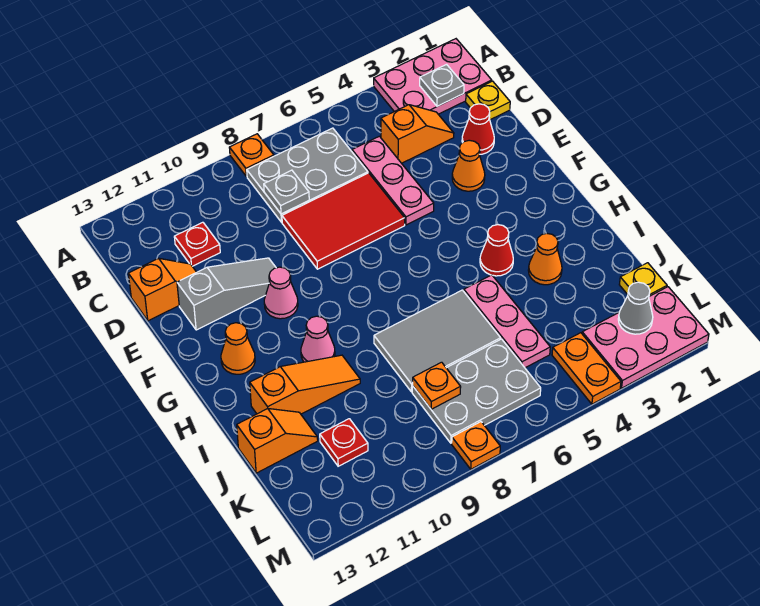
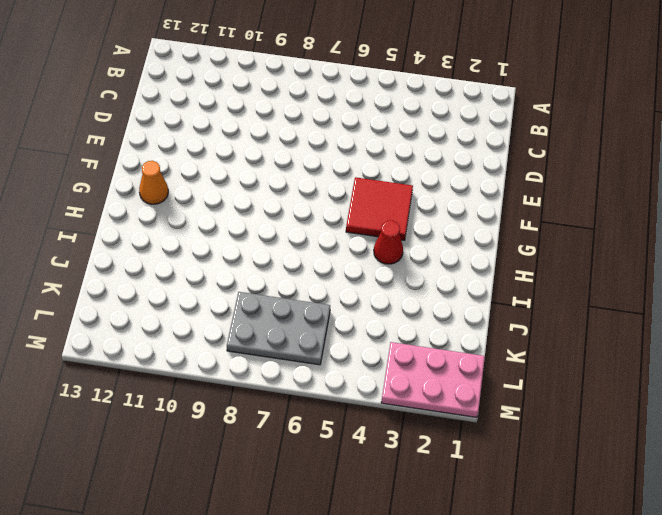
red tile F4:G5 level 1 -> none
none -> pink plate A1:B3 level 1
none -> orange plate A8 level 1
none -> grey plate B6:C8 level 1
none -> yellow plate C1 level 1

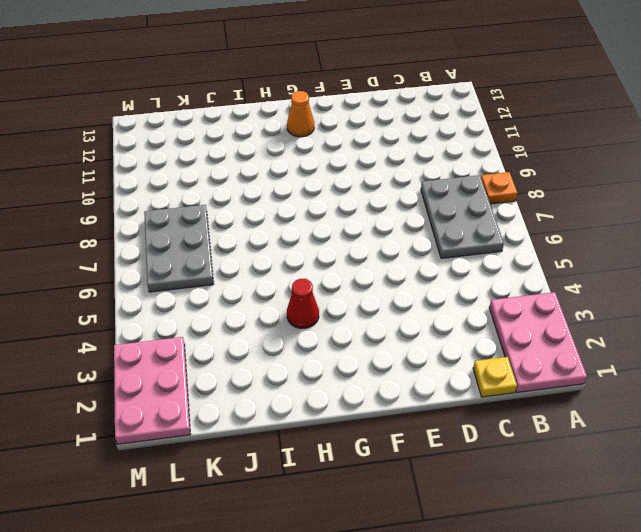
none -> orange slope C3:C4 level 1 top 4
none -> pink plate C5:E5 level 1
none -> red plate C11 level 1
none -> red cone D2 level 1

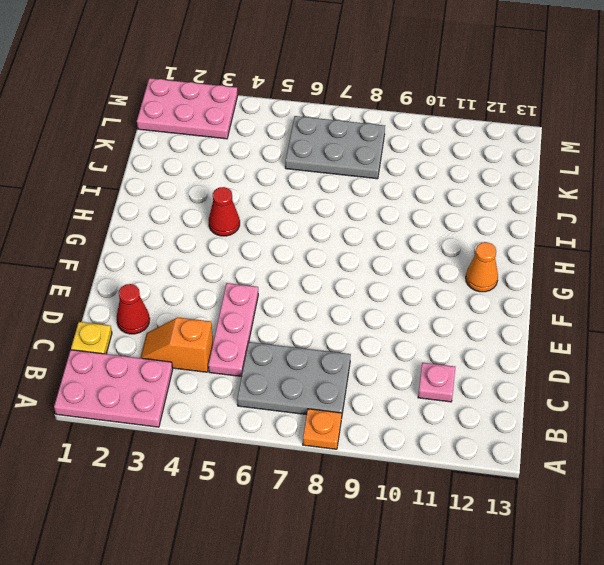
pink plate C11 level 1 -> red plate C11 level 1
none -> red tile D6:E8 level 1
none -> orange slope D12:D13 level 1 top 13
none -> orange cone E3 level 1
none -> grey slope E10:E12 level 1 top 12

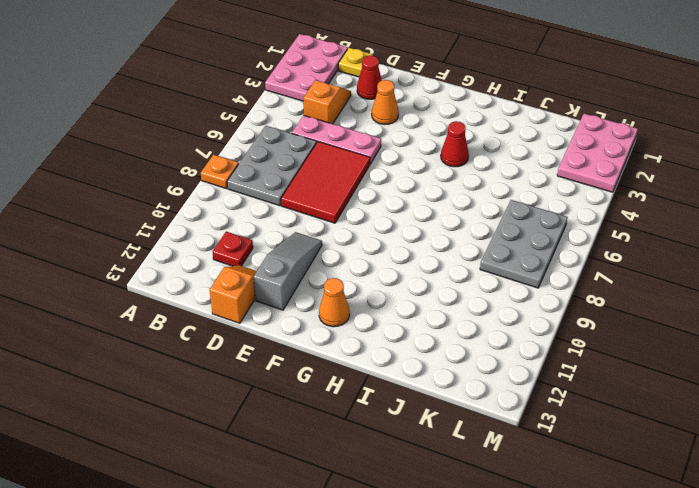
none -> pink cone F10 level 1
none -> pink cone H10 level 1
none -> orange cone I3 level 1
none -> pink plate I5:K5 level 1

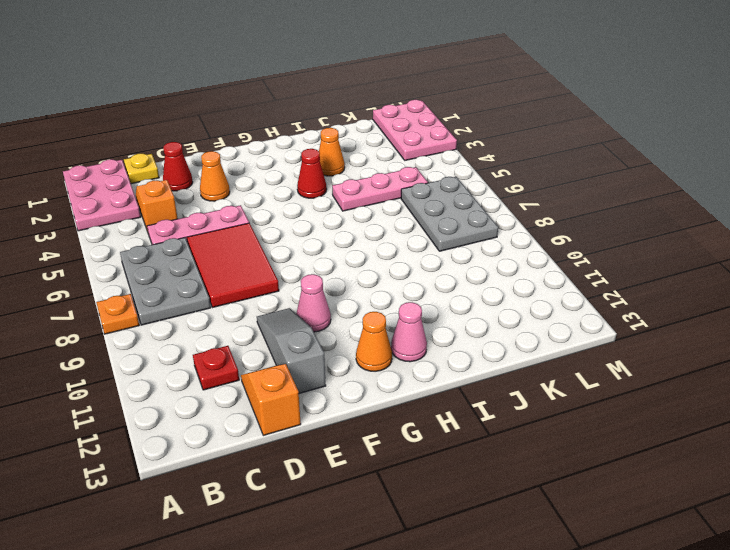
pink cone H12 level 1 -> pink cone H10 level 1
none -> grey tile I6:J8 level 1
none -> orange slope I10:I12 level 1 top 12
none -> orange slope J12:J13 level 1 top 13
none -> yellow plate K1 level 1

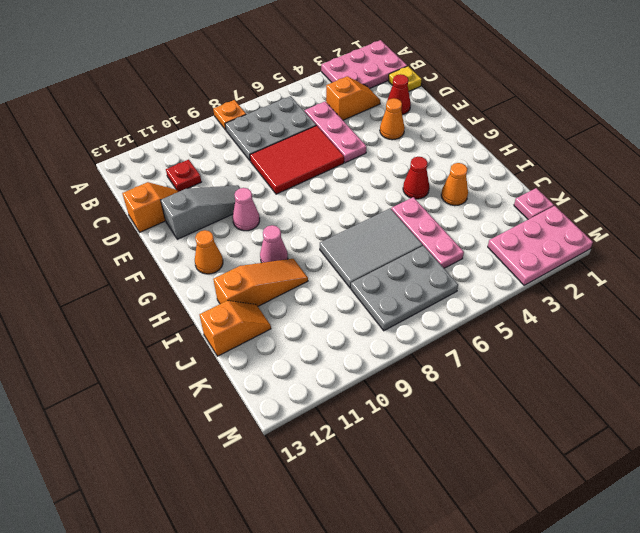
pink plate K1 level 1 -> yellow plate K1 level 1
none -> red plate K11 level 1
none -> orange plate L4:M4 level 1
none -> orange plate M8 level 1
none -> grey plate B2 level 2

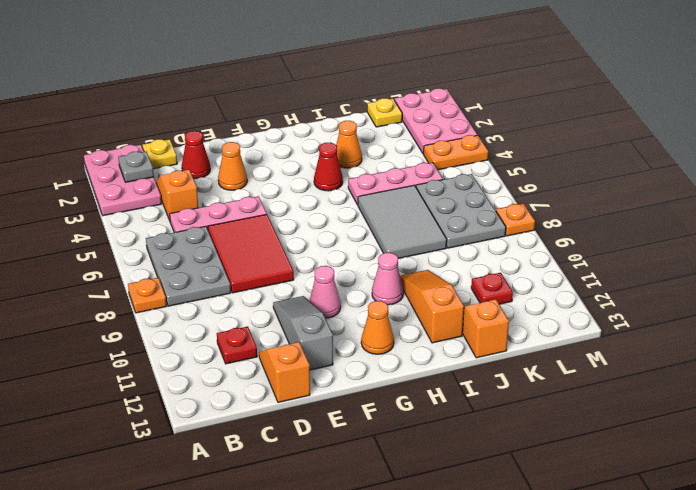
none -> grey plate C8 level 2
none -> orange plate K8 level 2
none -> grey cone L2 level 2

